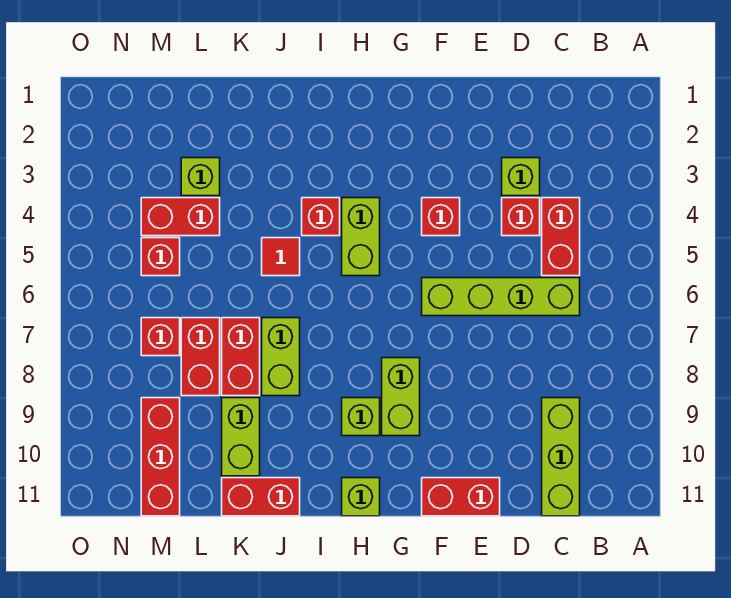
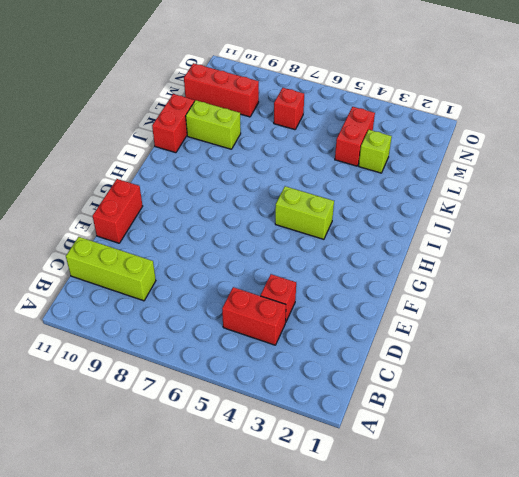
none -> lime brick C6:F6 level 1
none -> lime brick D3 level 1
none -> red brick F4 level 1

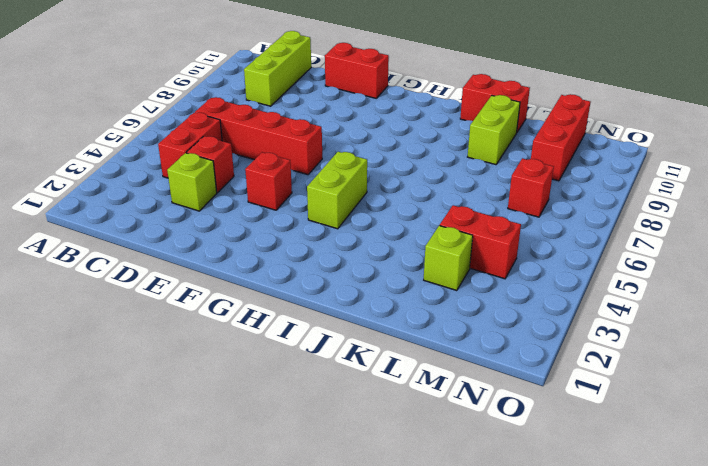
red brick C6:F6 level 1 -> lime brick C6:F6 level 1
none -> lime brick G8:G9 level 1
none -> lime brick H9 level 1
none -> lime brick H11 level 1

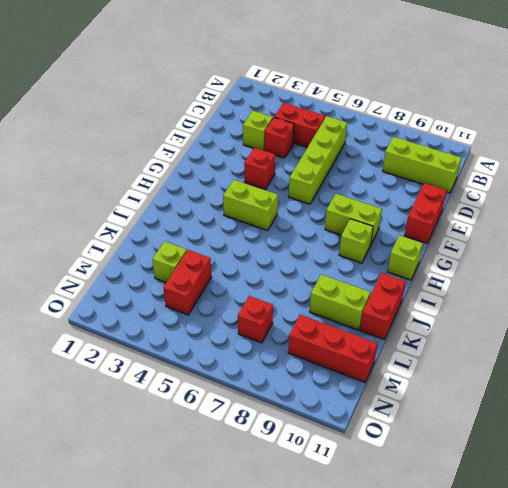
none -> red brick I4 level 1
none -> red tile J5 level 1
none -> lime brick J7:J8 level 1

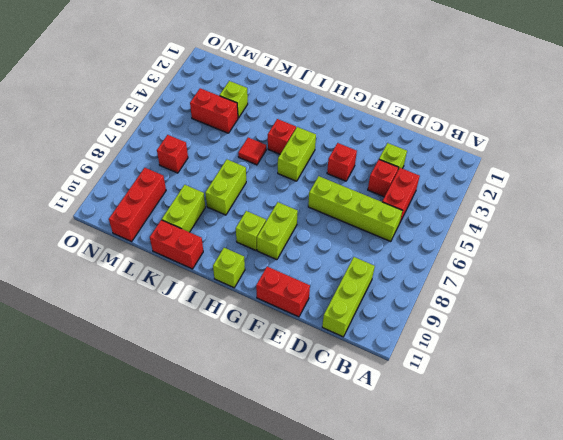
none -> red brick K7:K8 level 1
none -> red brick L7:L8 level 1
none -> red brick M5 level 1

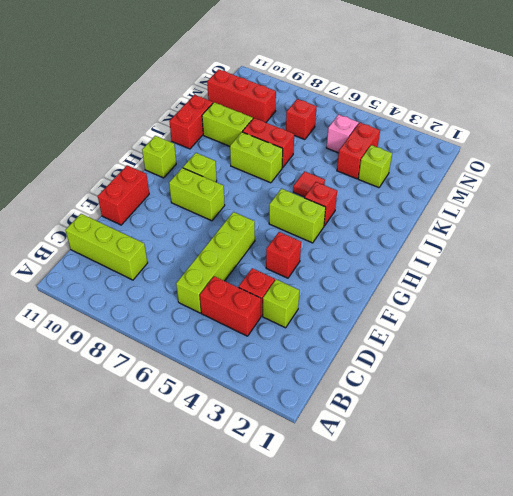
pink brick M5 level 1 -> red brick M5 level 1
none -> red brick L7:L8 level 1

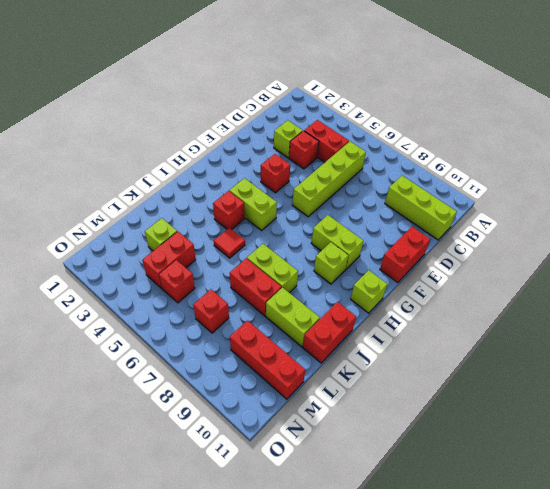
none -> red brick L7:L8 level 1

